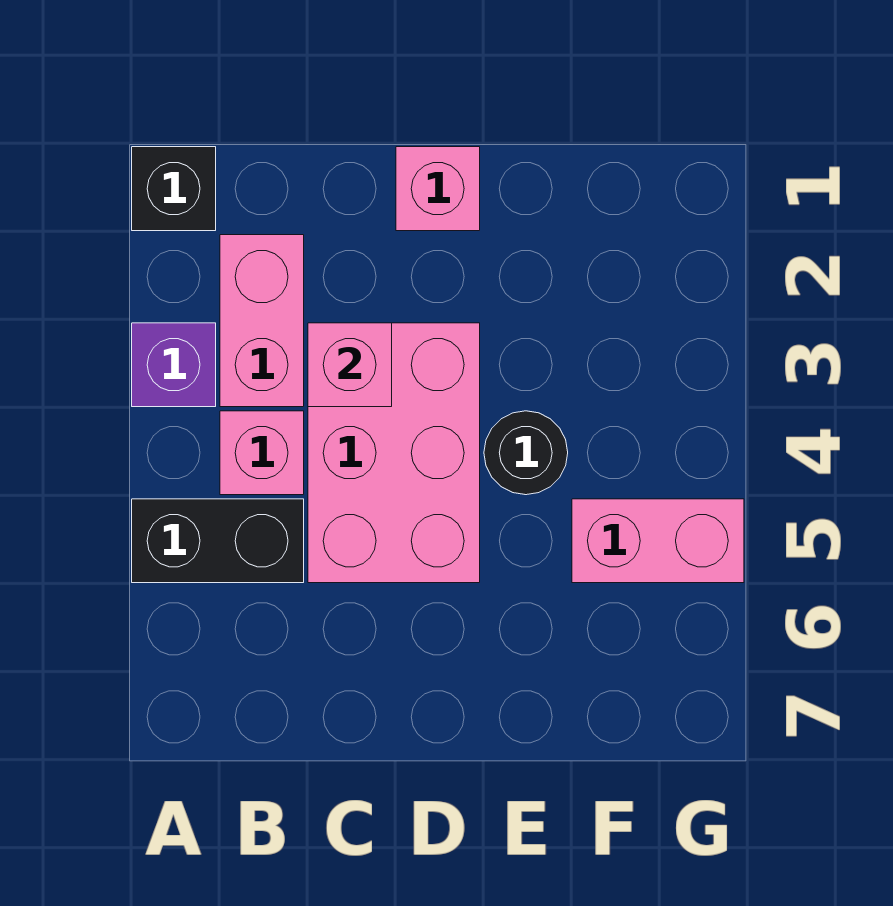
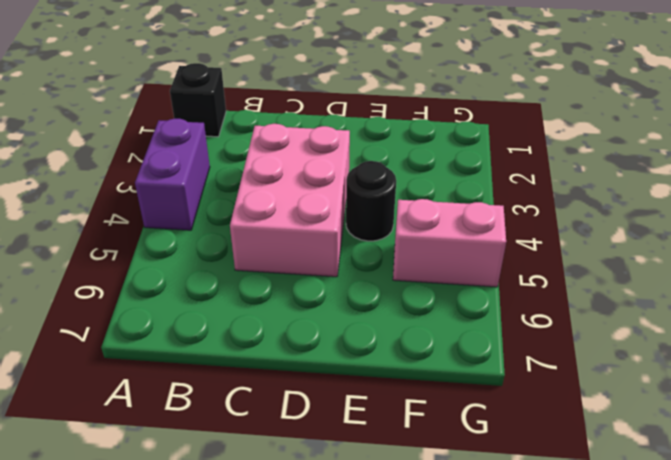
purple brick A3:A4 level 1 -> purple brick A3 level 1
none -> black brick A5:B5 level 1
none -> pink brick B2:B3 level 1

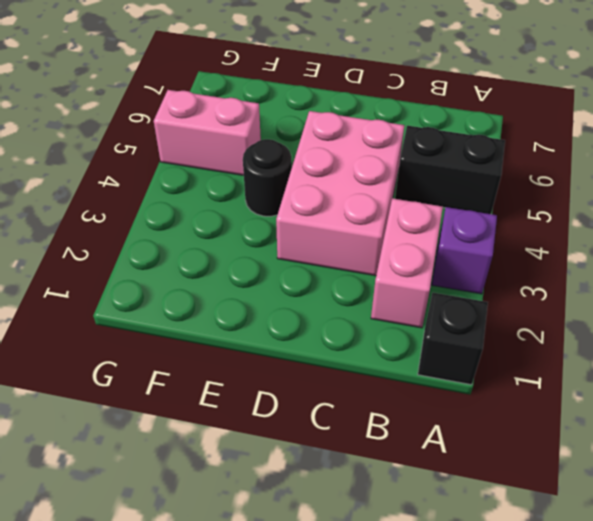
none -> pink brick B4 level 1
none -> pink brick D1 level 1

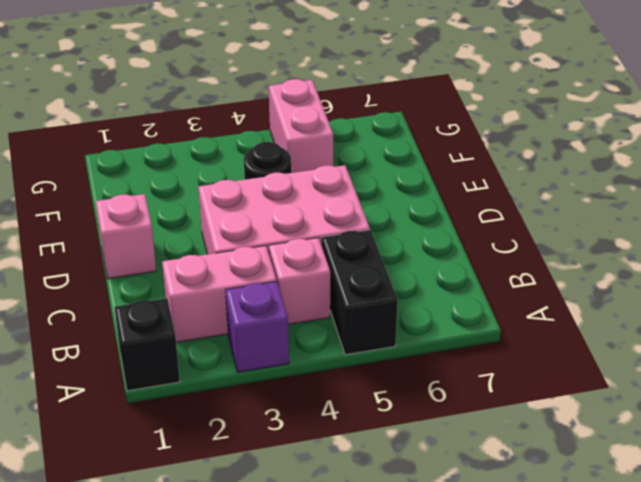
none -> pink brick C3 level 2

